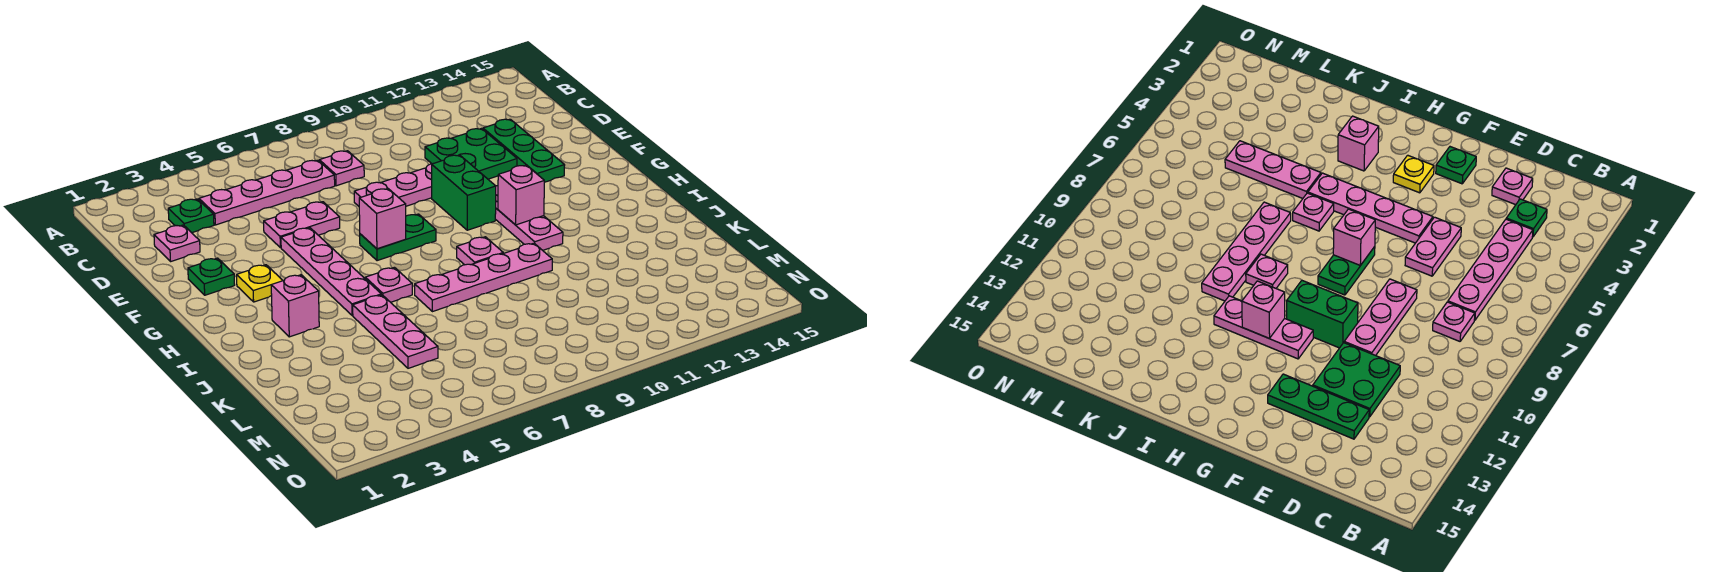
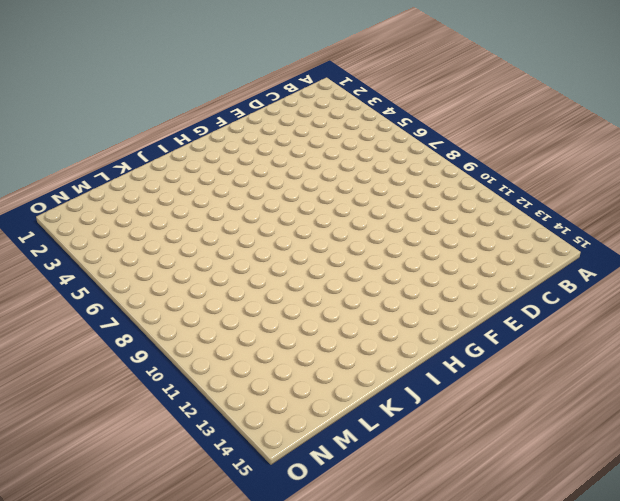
none -> green plate C3 level 1
none -> pink plate C4:C7 level 1
none -> pink plate C8 level 1

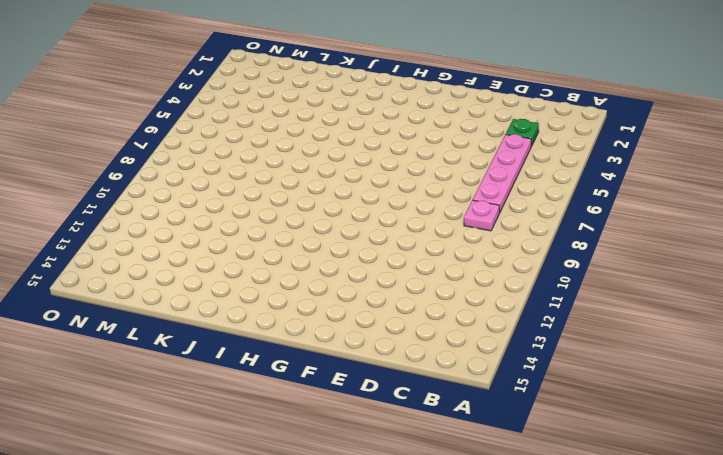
none -> pink plate D2 level 1
none -> green plate D11:E12 level 1
none -> green plate D13:F13 level 1

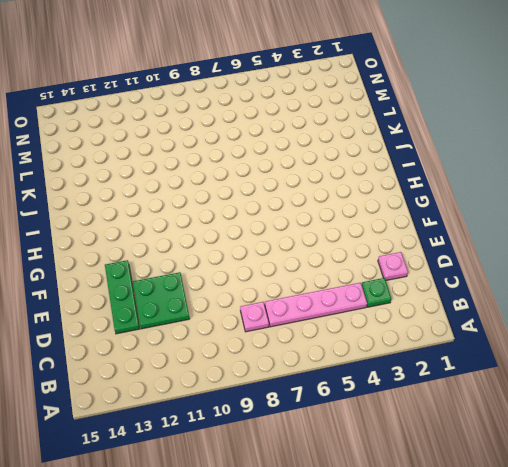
none -> pink plate E5:E6 level 1
none -> pink plate E8:E10 level 1
none -> green plate F2 level 1

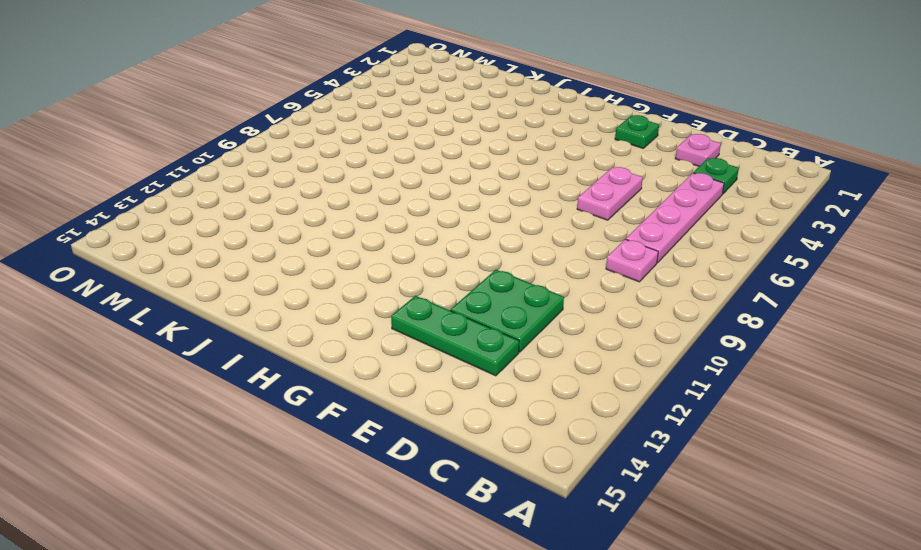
none -> pink plate E8:E10 level 1
none -> pink plate F5:I5 level 1
none -> green brick F10:G10 level 1

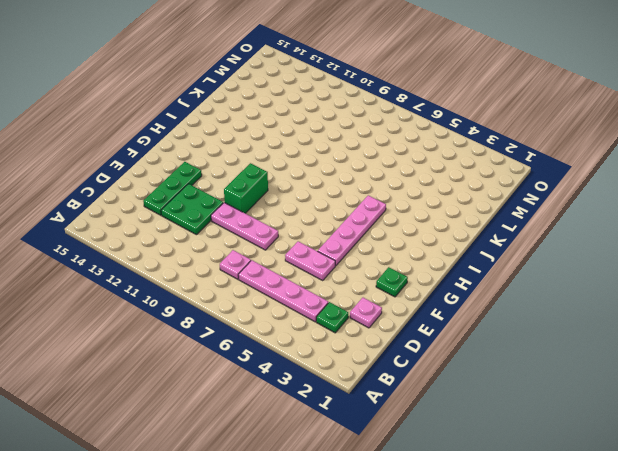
none -> yellow plate G3 level 1
none -> green plate G7:G8 level 1
none -> pink plate G11:I11 level 1

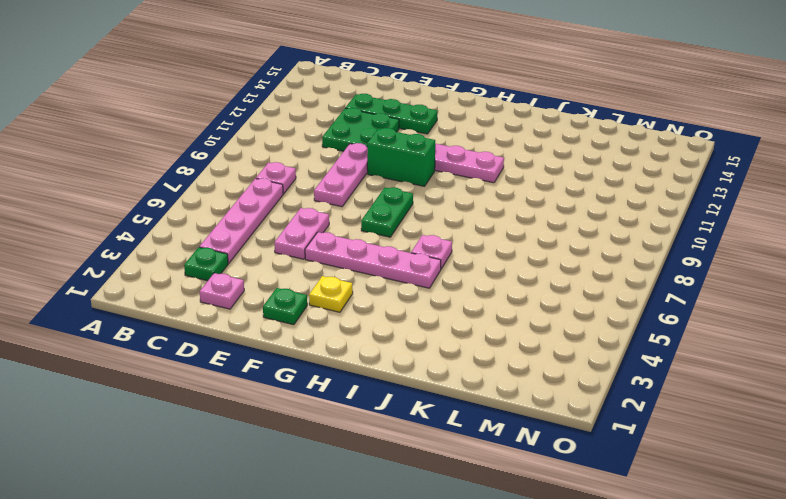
none -> pink brick I3 level 1
none -> pink plate I9 level 1
none -> pink plate J5:L5 level 1

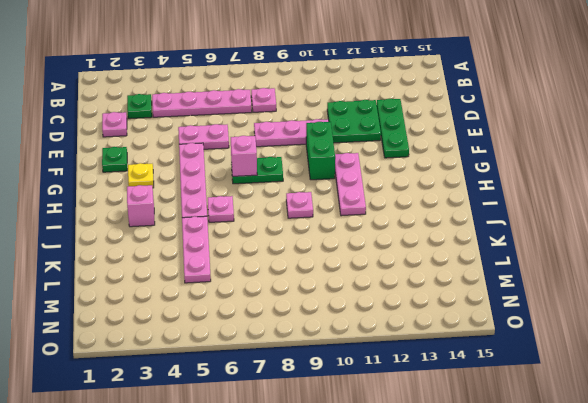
none -> pink plate J7:J10 level 1
none -> pink brick H11 level 2

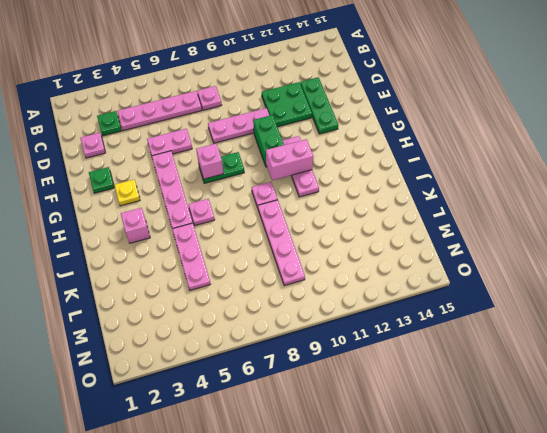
pink brick H10:H11 level 2 -> pink brick H11 level 2
pink plate J9:M9 level 1 -> pink plate J7:J10 level 1

